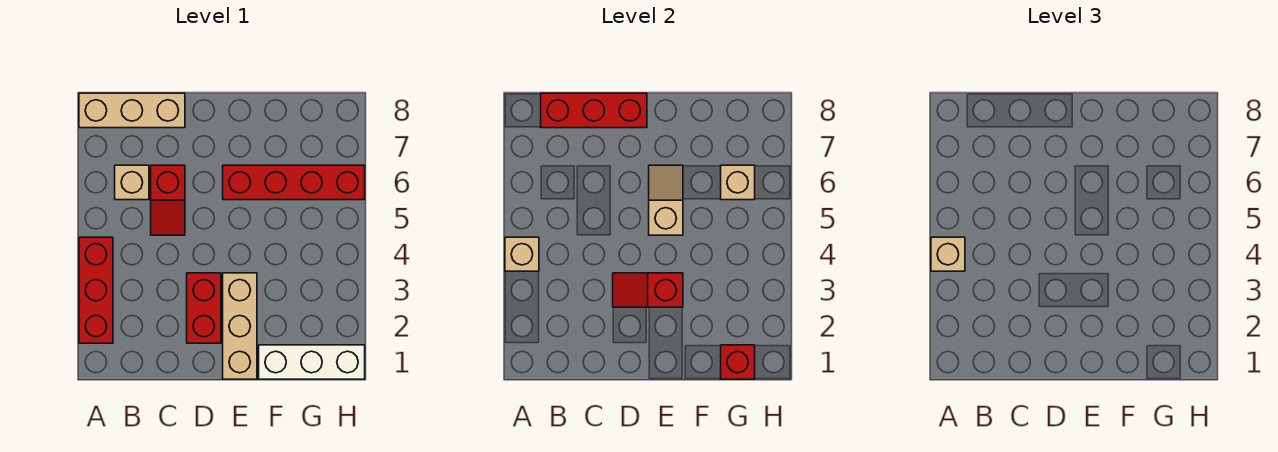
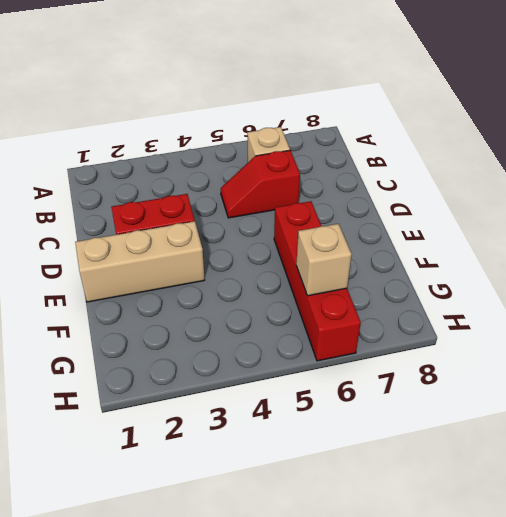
none -> red brick A2:A4 level 1
none -> tan brick A8:C8 level 1
none -> white brick F1:H1 level 1

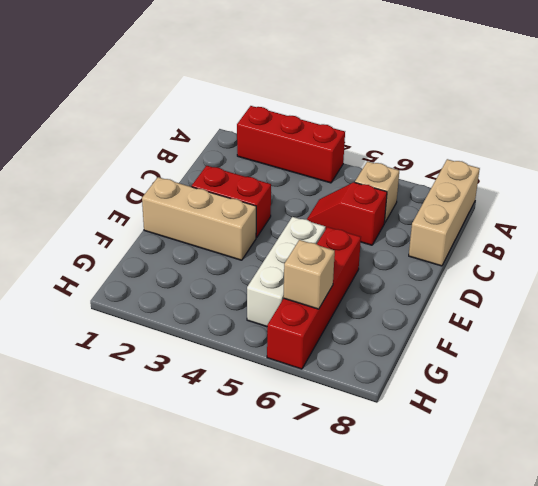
white brick E5:G5 level 1 -> white brick F1:H1 level 1
none -> tan brick A4 level 2
none -> red brick B8:D8 level 2
none -> red slope D3:E3 level 2 top E

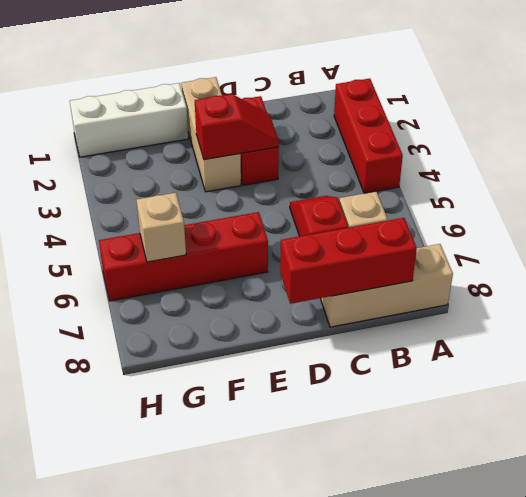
none -> tan brick A4 level 2
none -> tan slope E5:E6 level 2 top 5
none -> red brick G1 level 2

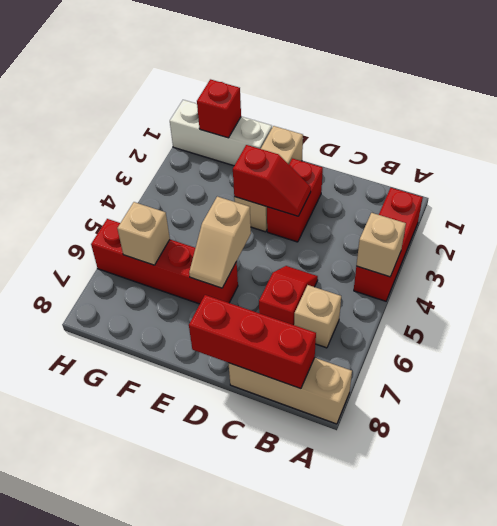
none -> tan brick A4 level 3

